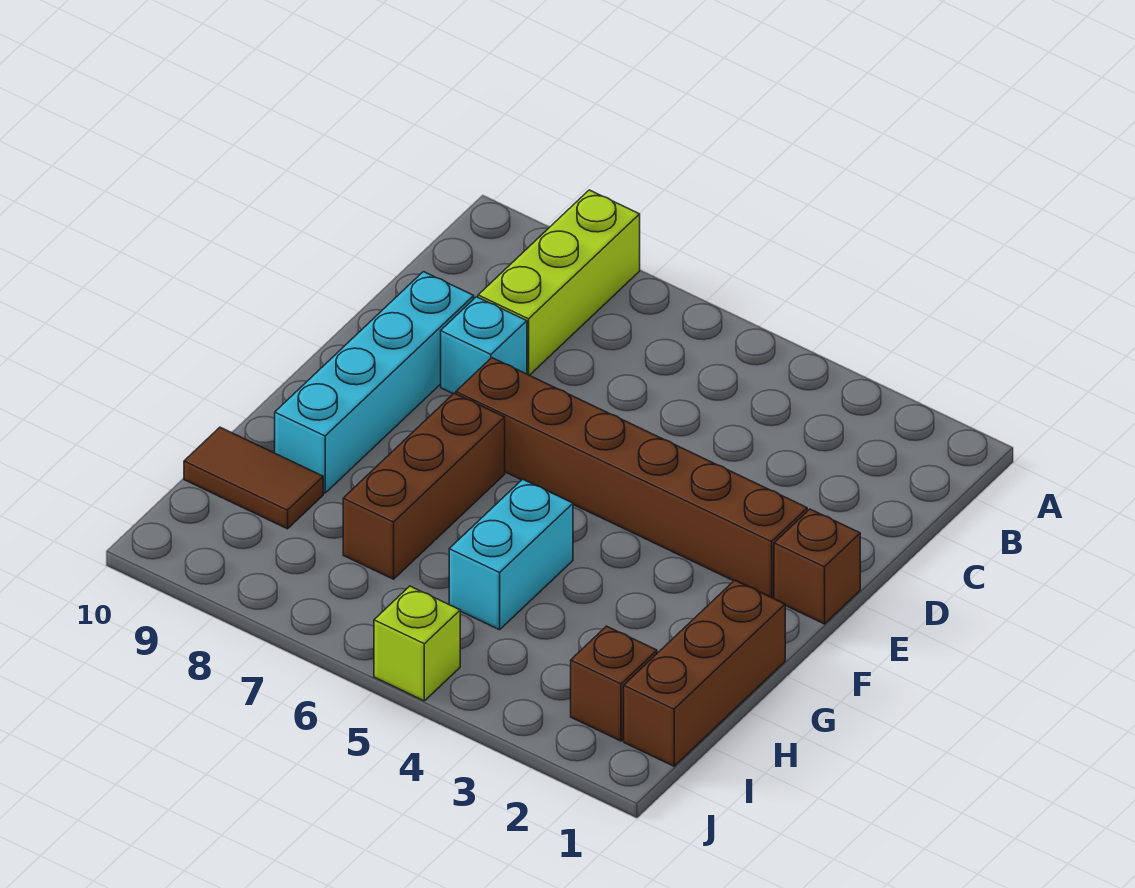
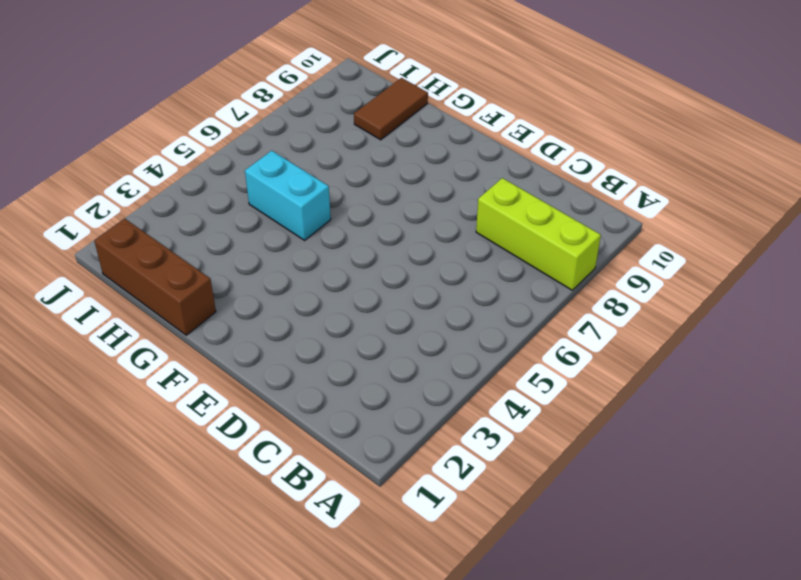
none -> cyan brick D8 level 1
none -> cyan brick D9:G9 level 1

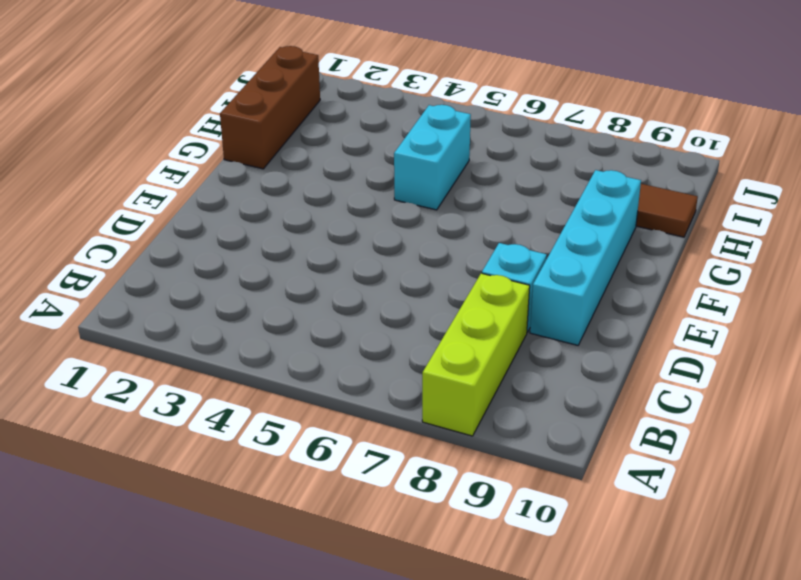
none -> brown brick E1 level 1
none -> brown brick E2:E7 level 1

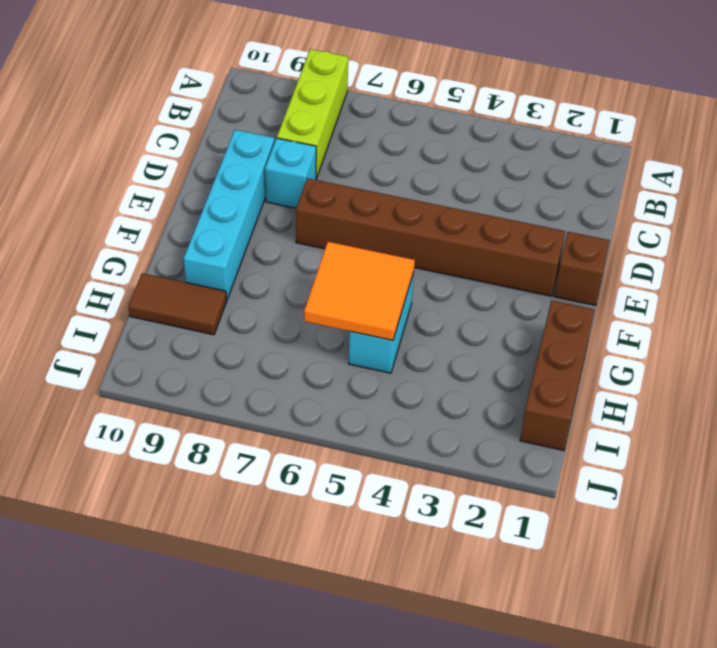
orange tile G5:H6 level 2 -> none
none -> brown brick F7:H7 level 1
none -> brown brick I2 level 1

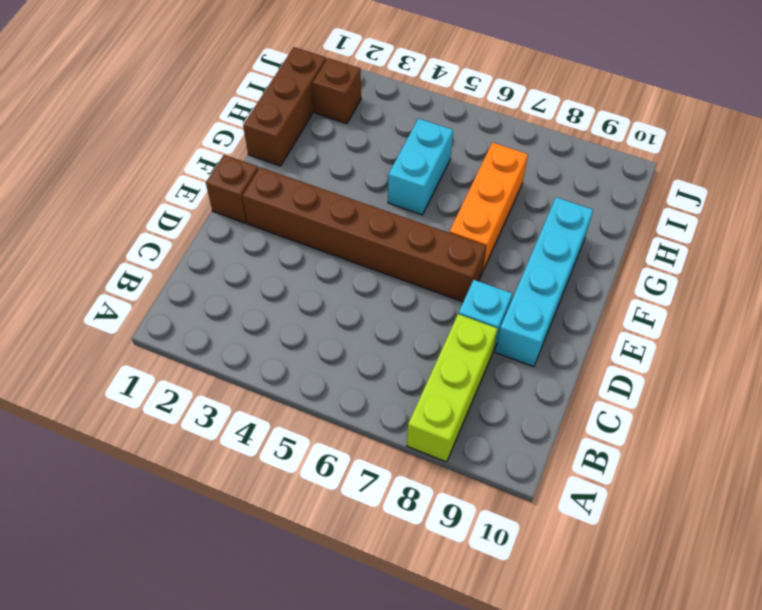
orange brick F7:H7 level 1 -> brown brick F7:H7 level 1
none -> brown tile H9:H10 level 1
none -> lime brick J5 level 1

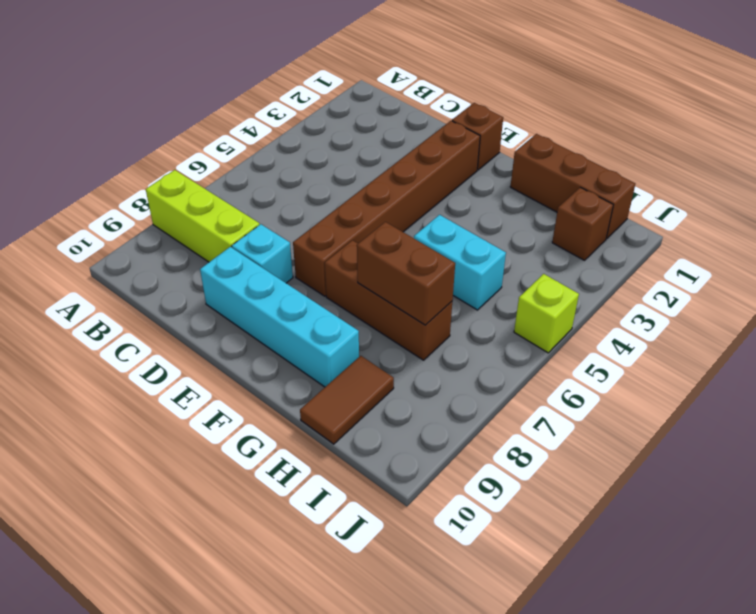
brown brick G7:H7 level 2 -> none

